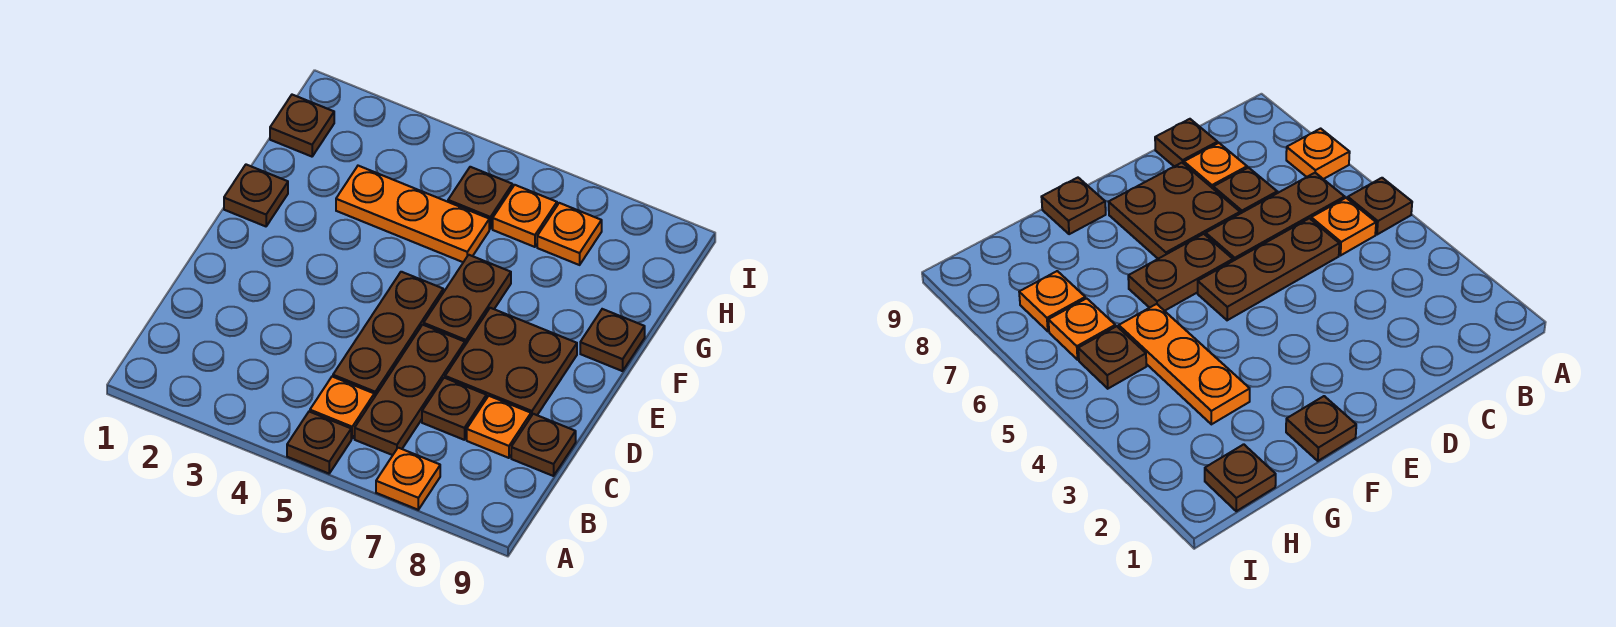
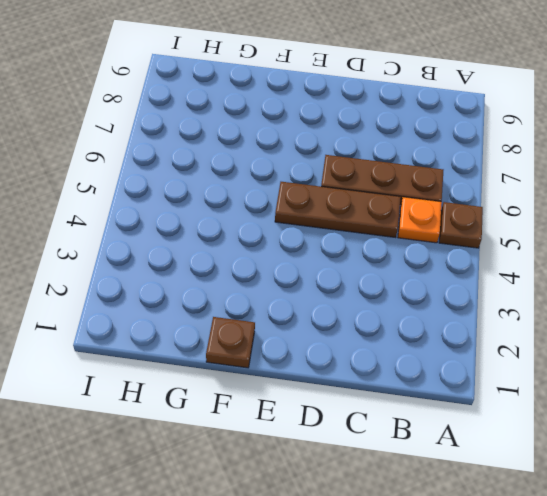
none -> orange plate A7 level 1
none -> brown plate C7 level 1
none -> orange plate C8 level 1

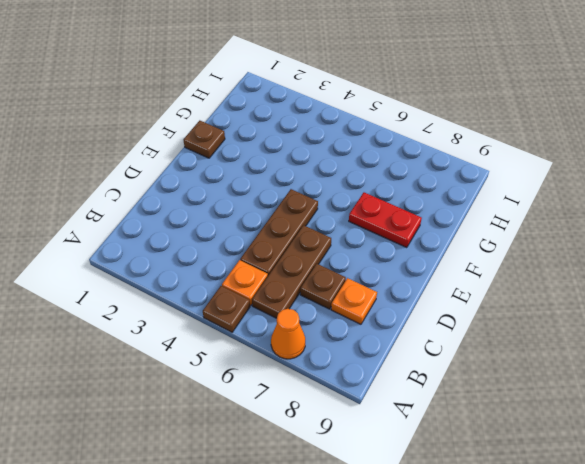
orange cone A7 level 1 -> orange plate A7 level 1
red plate F7:F8 level 1 -> none
none -> brown plate C9 level 1
none -> brown plate D7:E8 level 1
none -> brown plate E6:F6 level 1

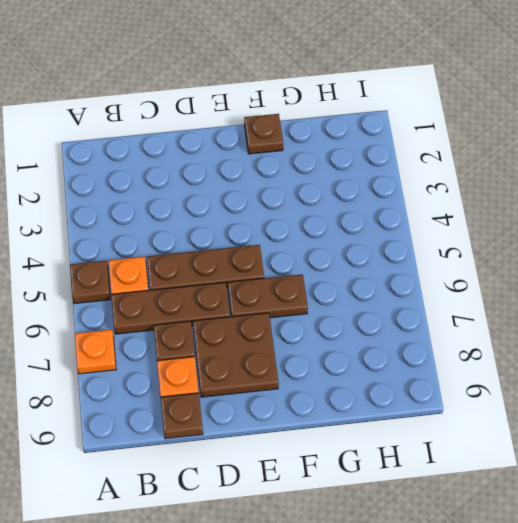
none -> brown plate F9 level 1
none -> orange plate G3:G5 level 1
none -> brown plate H1 level 1

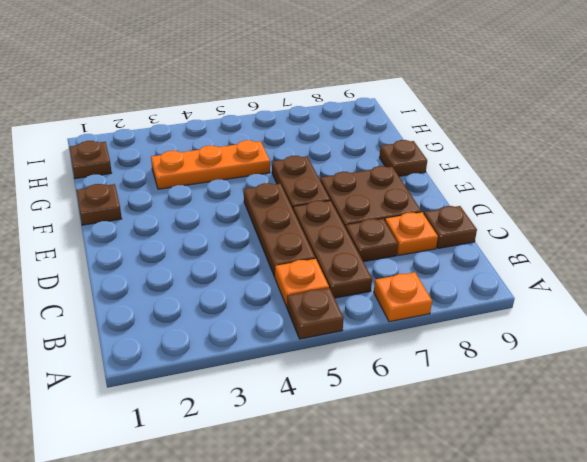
none -> brown plate H5 level 1
none -> orange plate H6 level 1
none -> orange plate H7 level 1

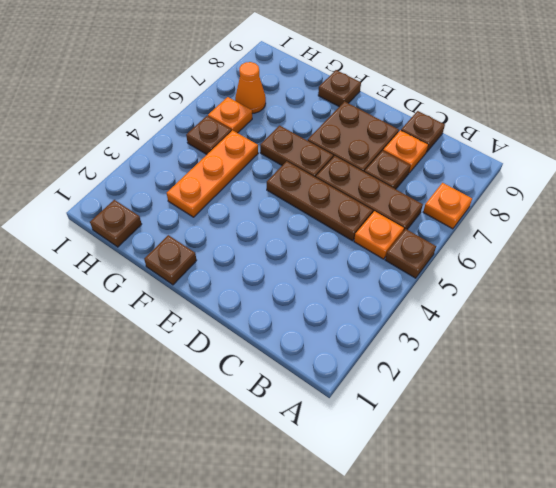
orange cone H7 level 1 -> orange plate H7 level 1

